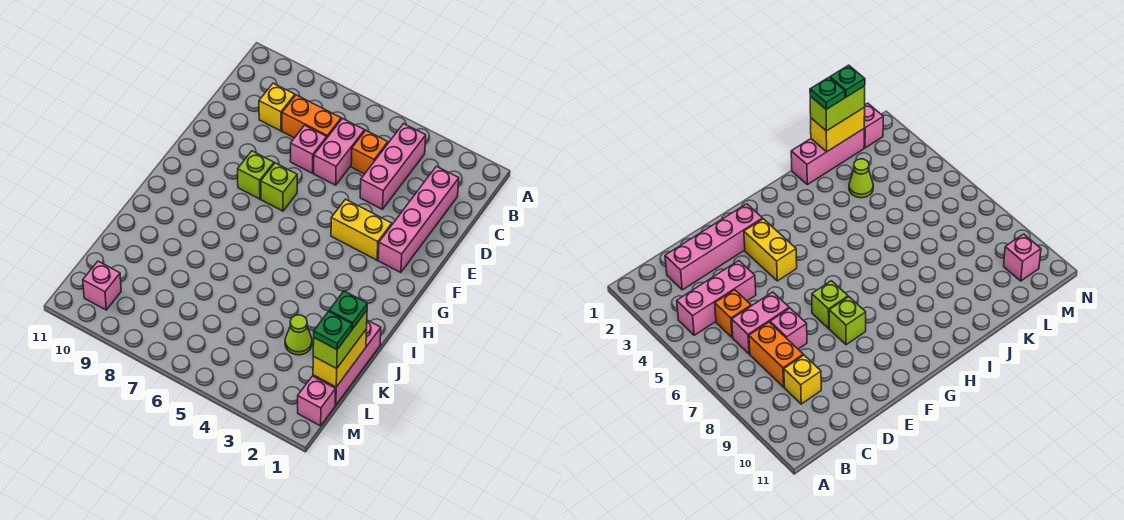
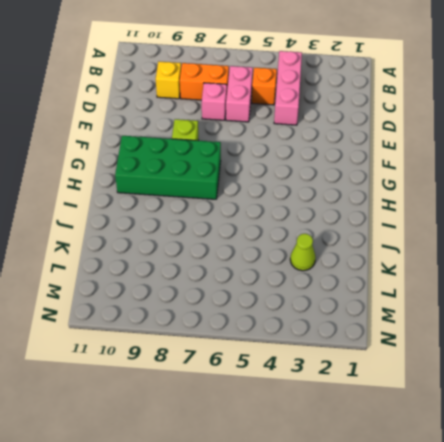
green brick G7:H10 level 1 -> none
none -> pink brick C2:F2 level 1
none -> yellow brick F3:F4 level 1
none -> lime brick F7 level 1

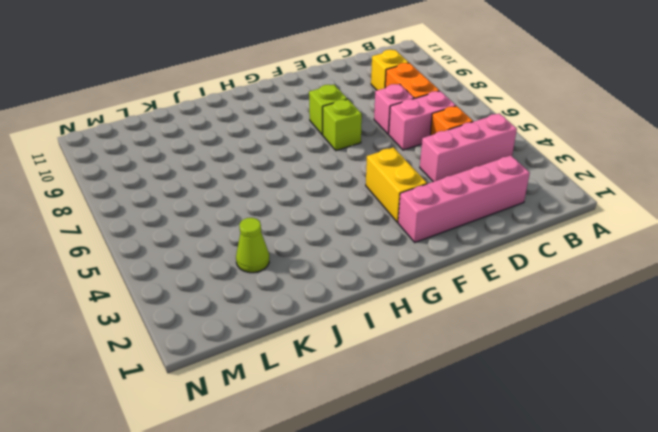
none -> pink brick J1:L1 level 1
none -> pink brick M1 level 1
none -> pink brick M10 level 1

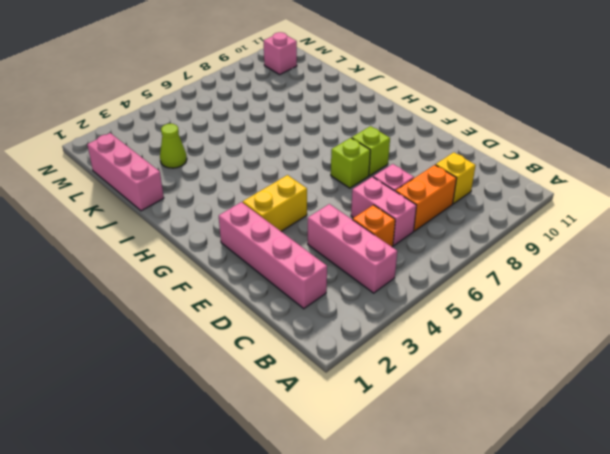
none -> pink brick M1 level 1
none -> yellow brick K1:L1 level 2
none -> lime brick K1:L1 level 3

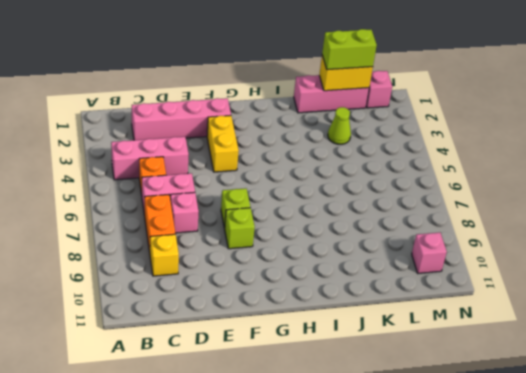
none -> green plate K1 level 4
none -> green plate L1 level 4

